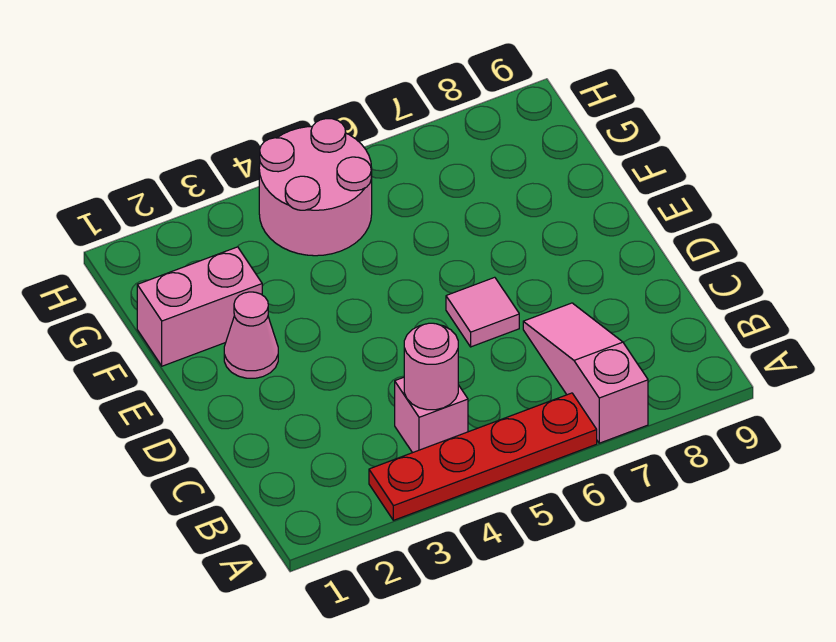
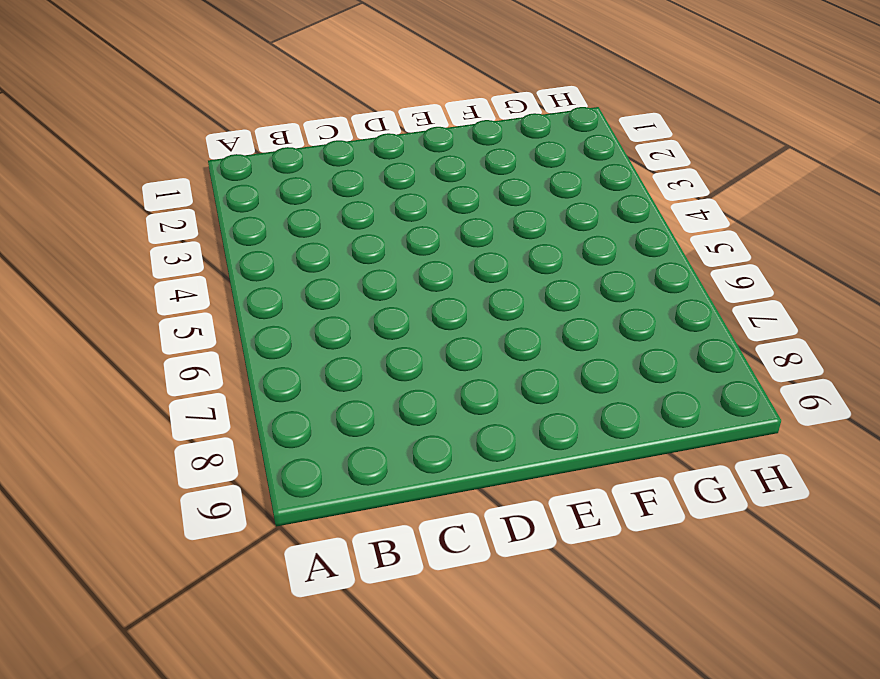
none -> red plate A3:A6 level 1
none -> pink slope A7:C7 level 1 top A

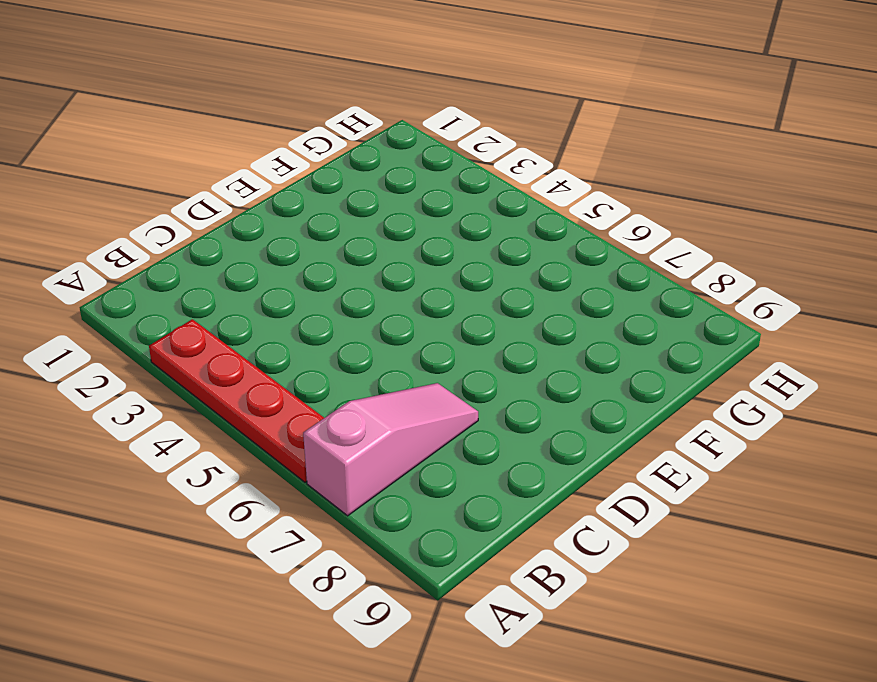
none -> pink brick B4 level 1
none -> pink tile D6 level 1

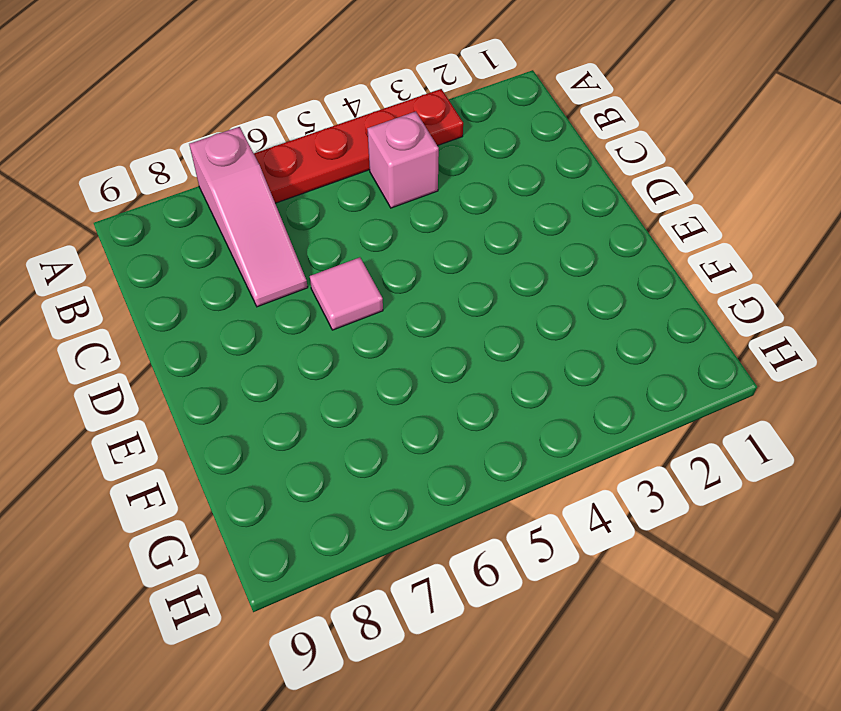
none -> pink cone E2 level 1
none -> pink brick F1:F2 level 1

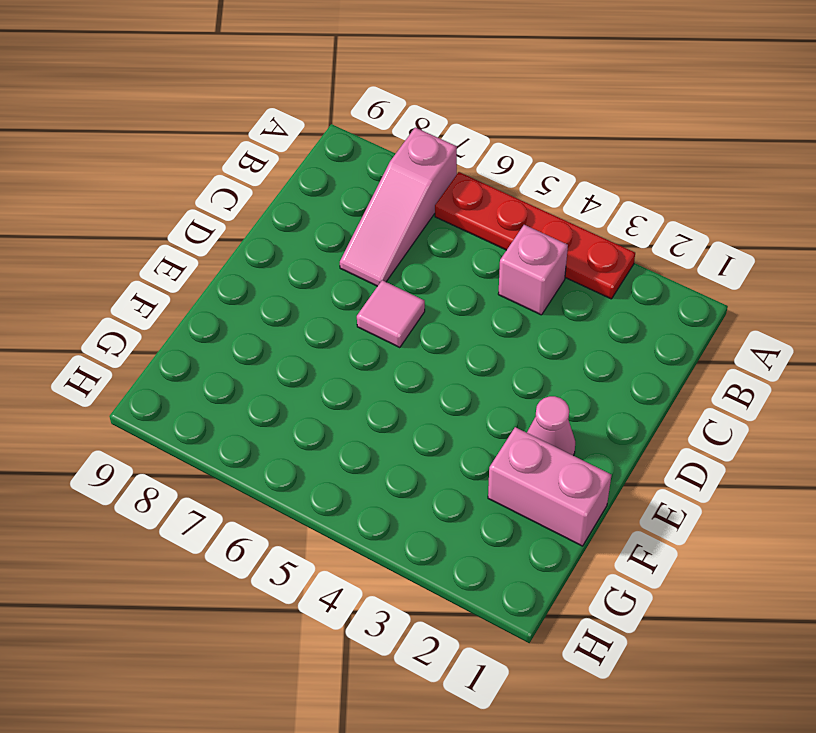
none -> pink round brick G4:H5 level 1
none -> pink round brick B4 level 2

